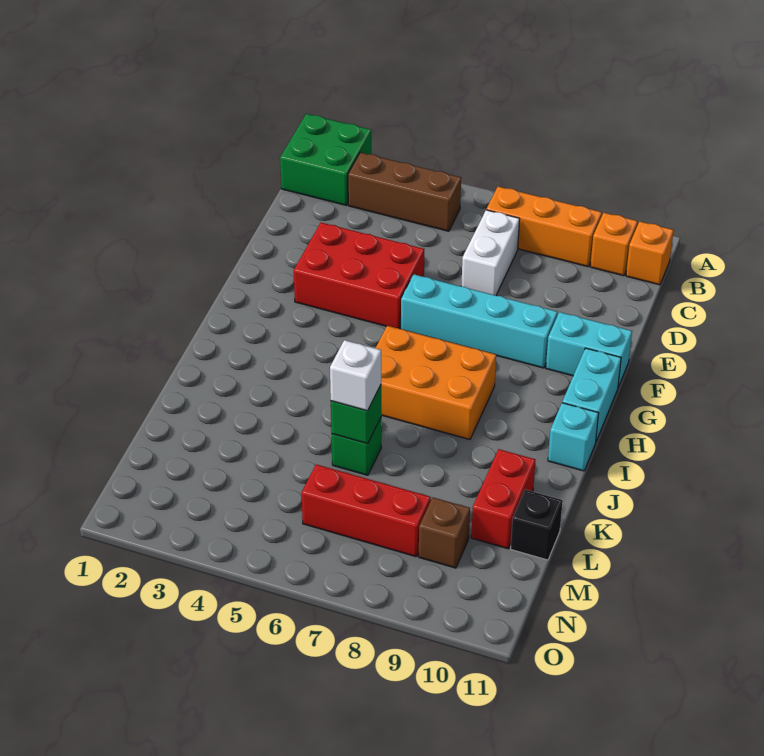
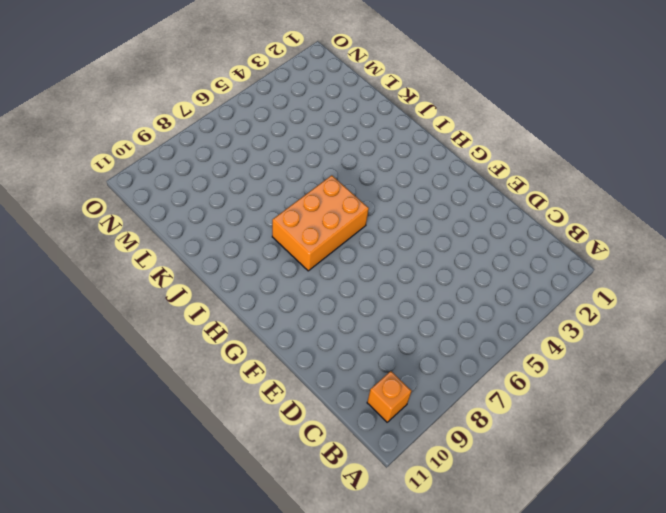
none -> green brick A1:B2 level 1
none -> brown brick B3:B5 level 1
none -> orange brick B7:B9 level 1

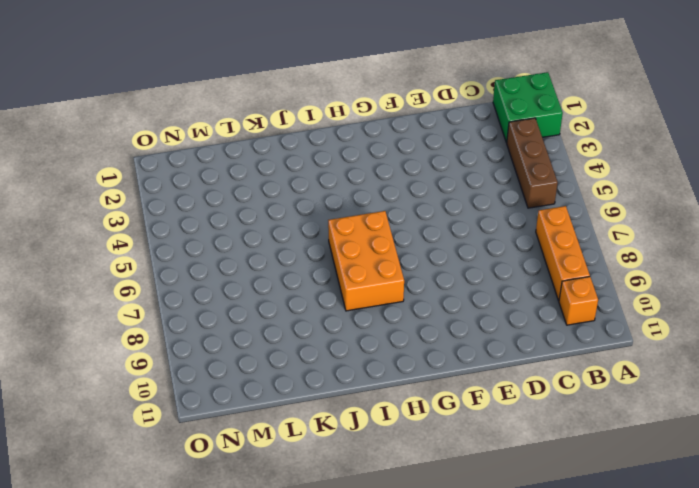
none -> orange brick B11 level 1
none -> white brick C7:D7 level 1
none -> red brick E3:F5 level 1

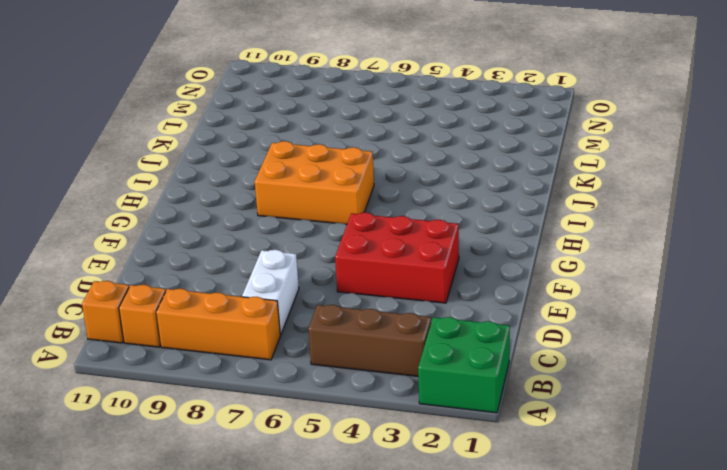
none -> cyan brick F6:F9 level 1
none -> cyan brick F10:F11 level 1
none -> cyan brick G11:H11 level 1

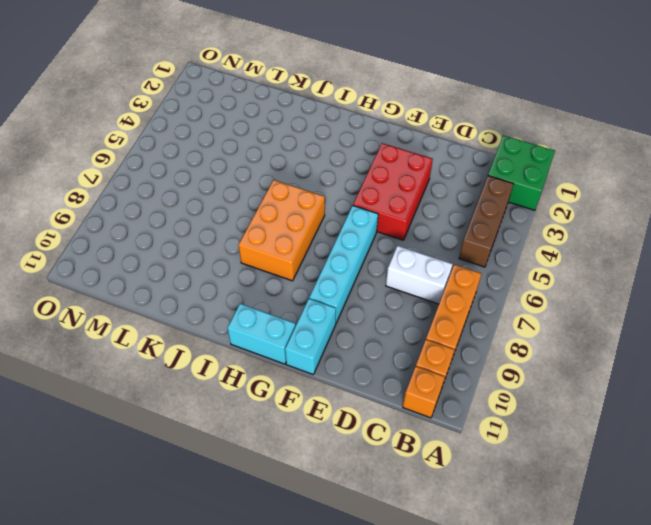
none -> cyan brick I11 level 1
none -> green brick K6 level 1
none -> red brick K10:L10 level 1

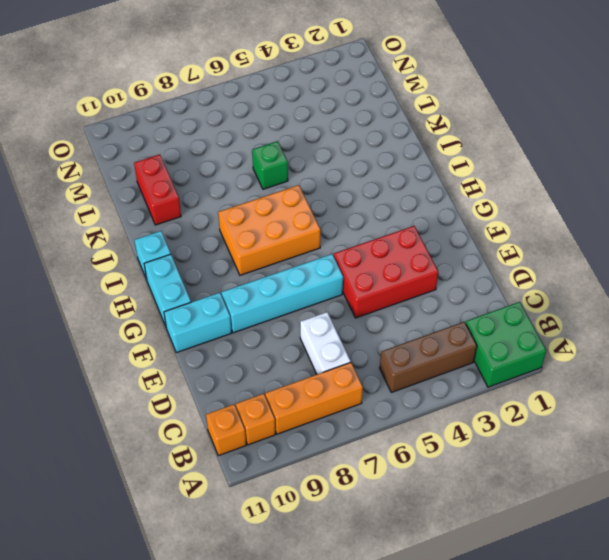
none -> black brick L11 level 1
none -> red brick M6:M8 level 1
none -> brown brick M9 level 1

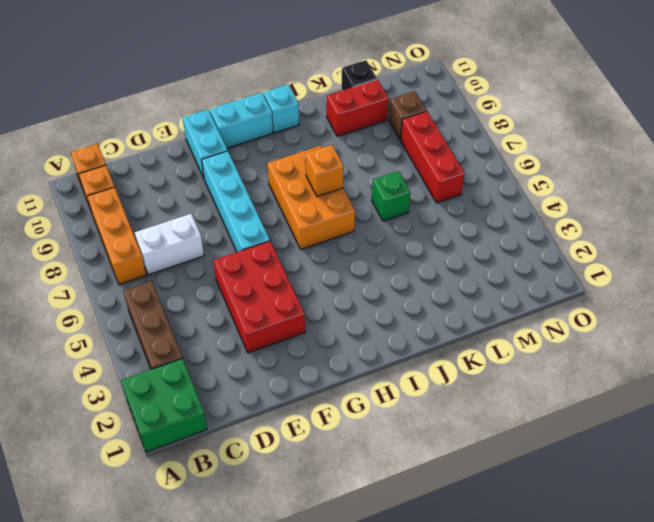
orange brick I7 level 2 -> none
none -> green brick K6 level 2
none -> white brick K6 level 3

